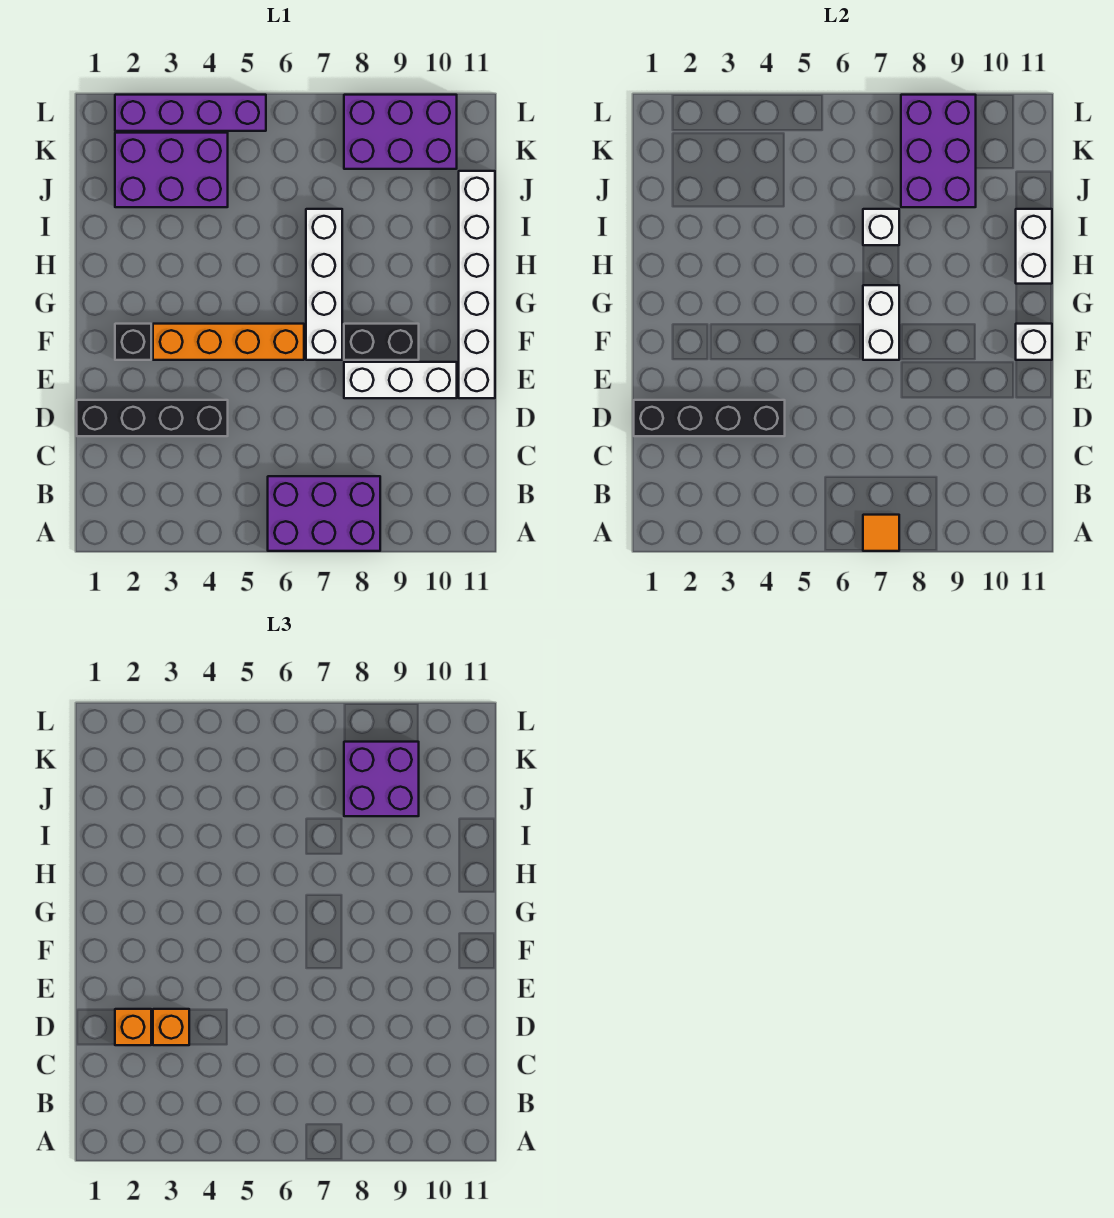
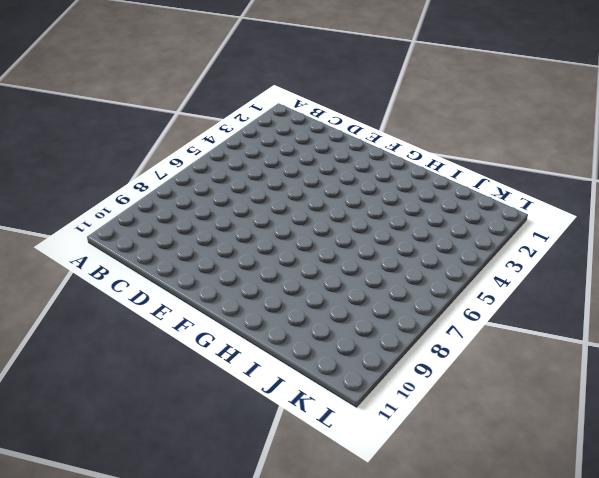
none -> purple brick A6:B8 level 1
none -> black brick D1:D4 level 1
none -> white brick E8:E10 level 1

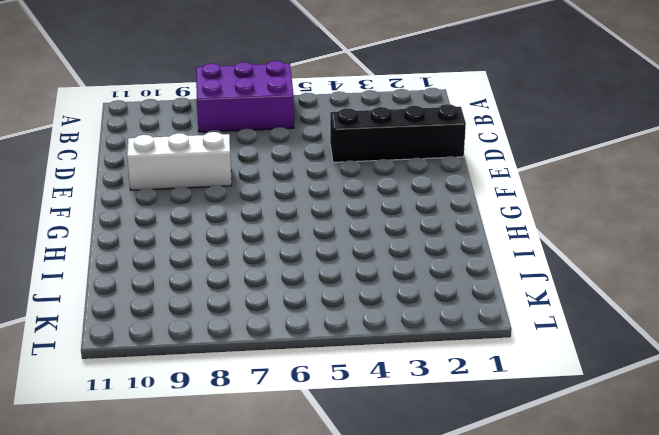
none -> white brick E11:J11 level 1
none -> black brick F2 level 1
none -> orange brick F3:F6 level 1

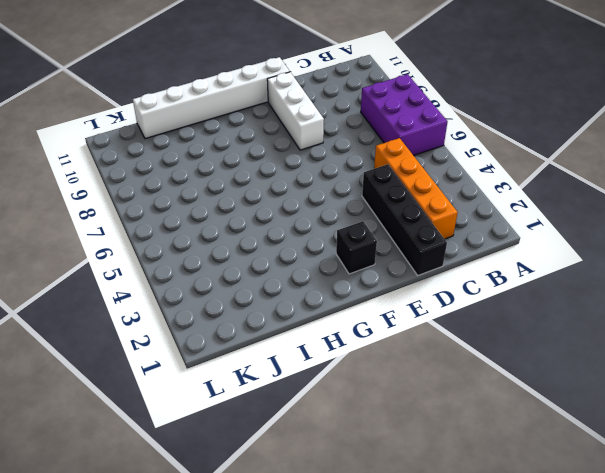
orange brick C2:C5 level 1 -> orange brick F3:F6 level 1
none -> white brick F7:I7 level 1
none -> black brick F8:F9 level 1
none -> purple brick J2:K4 level 1

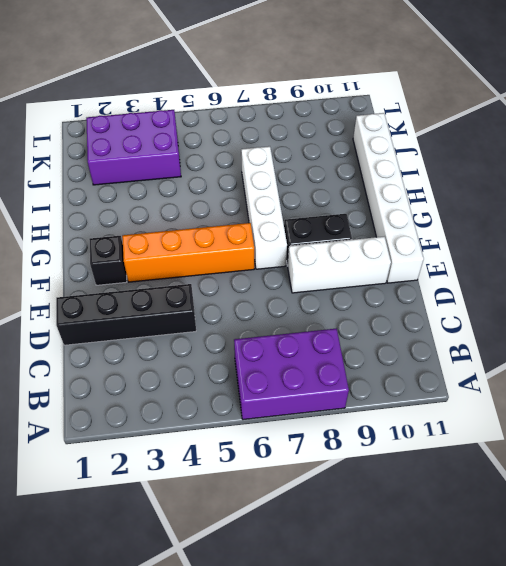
none -> purple brick K8:L10 level 1
none -> purple brick L2:L5 level 1
none -> orange tile A7 level 2

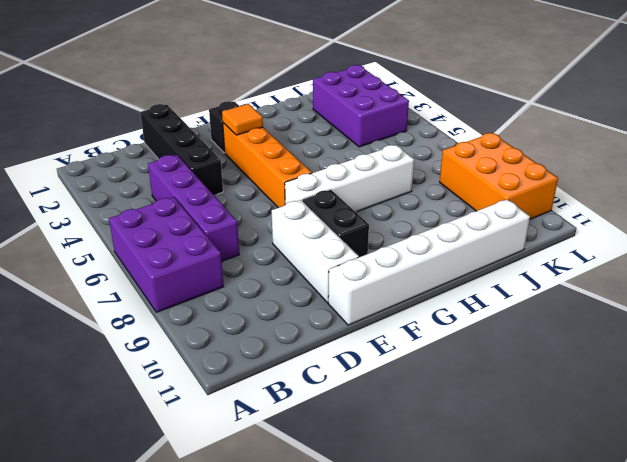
purple brick C4:C7 level 1 -> purple brick L2:L5 level 1
orange tile F3 level 2 -> orange tile A7 level 2
orange brick K8:L10 level 1 -> purple brick K8:L10 level 1
none -> black brick D1:D4 level 2
none -> white brick F7:G7 level 2
none -> white brick F11 level 2

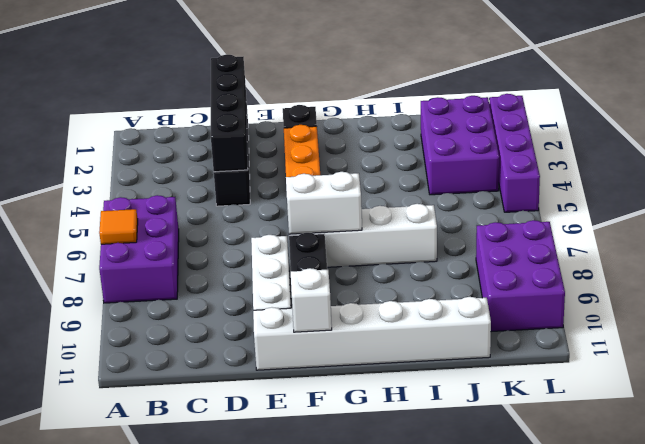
none -> white brick H11:I11 level 2
none -> white brick I7 level 2
none -> purple brick J8:L9 level 2

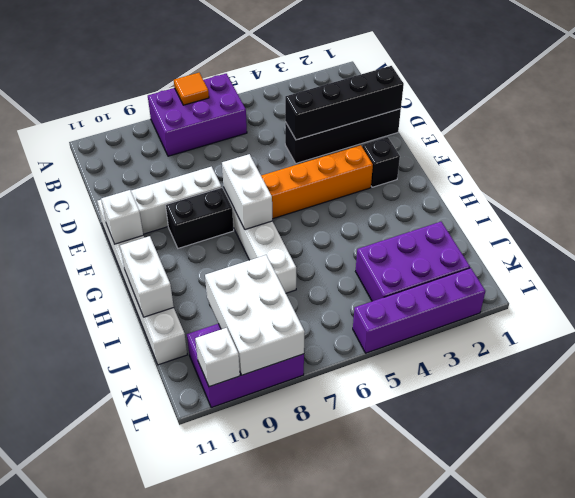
white brick J8:L9 level 2 -> purple brick J8:L9 level 2
white brick L10 level 2 -> white brick I7 level 2
none -> orange brick D2 level 3
none -> orange brick D3 level 3
none -> purple brick J8:K9 level 3

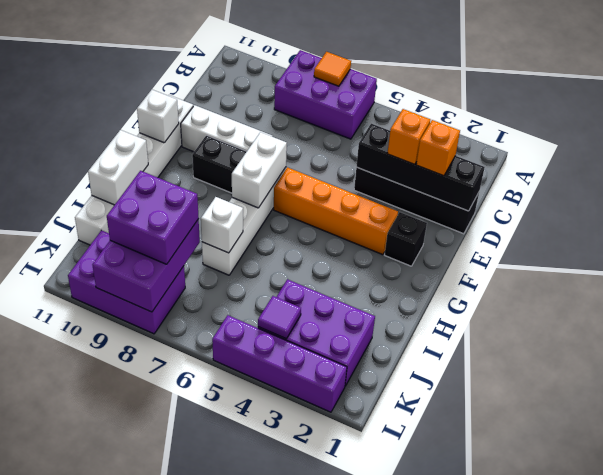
purple tile K4 level 2 -> none

